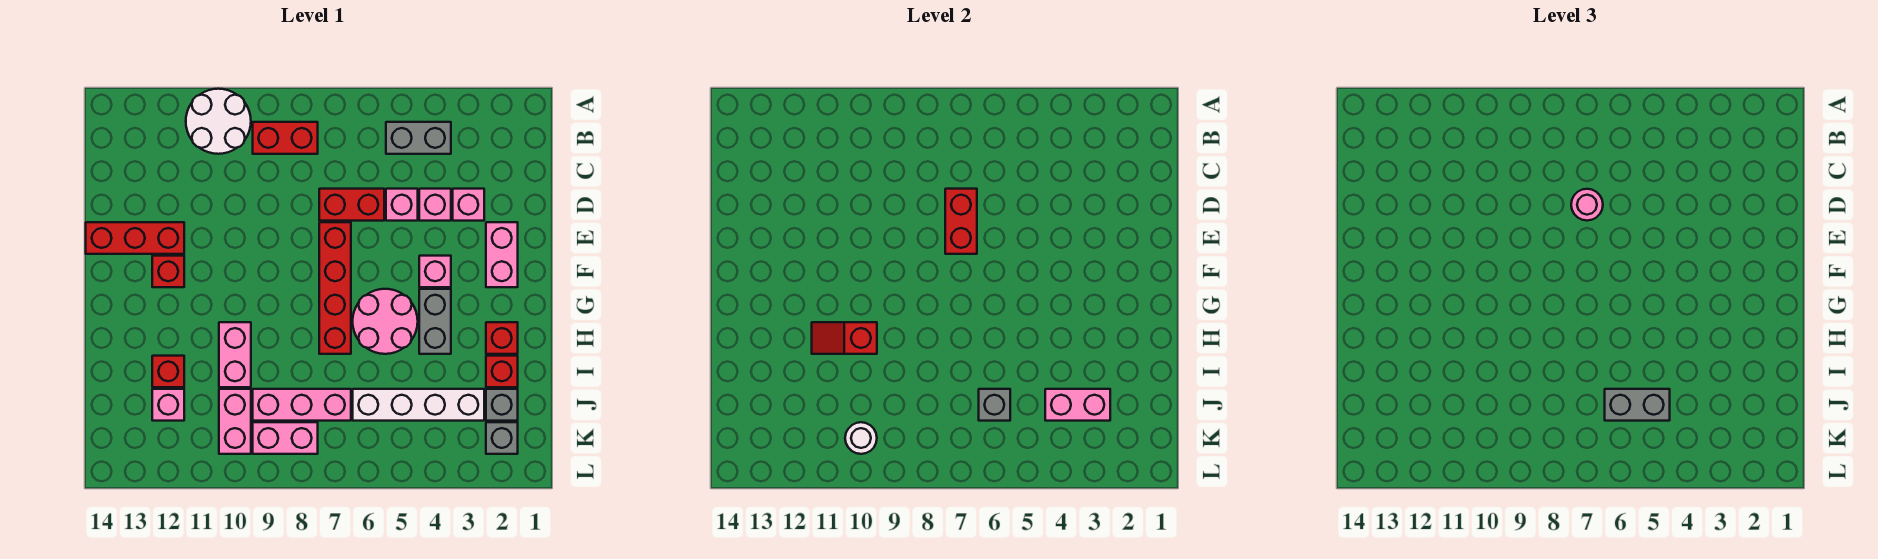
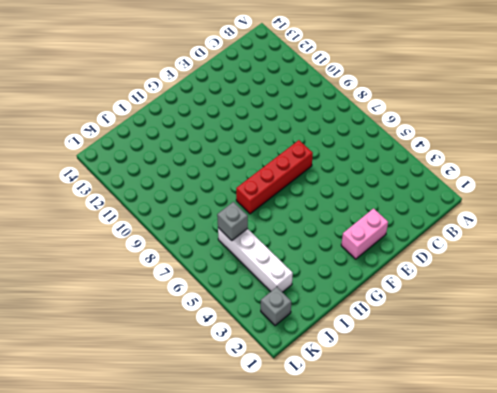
none -> white round brick A10:B11 level 1
none -> grey brick B4:B5 level 1
none -> red brick B8:B9 level 1
none -> pink brick D3 level 1

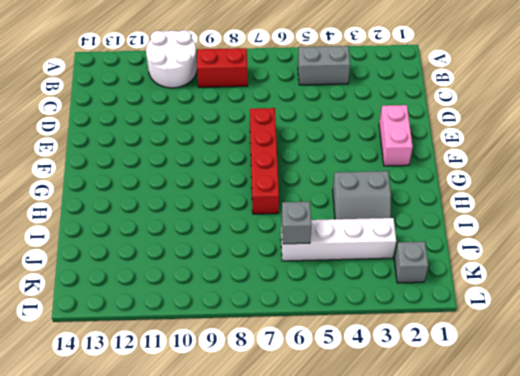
grey slope H3:I4 level 1 top H -> grey brick G4:H4 level 1
none -> pink brick D3 level 1
none -> pink brick D4 level 1
none -> pink brick D5 level 1
none -> red brick D6:D7 level 1

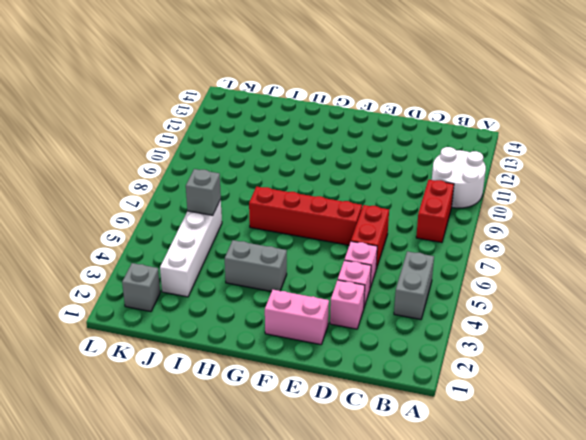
none -> red brick E12:E14 level 1
none -> pink brick F4 level 1
none -> red brick F12 level 1
none -> pink round brick G5:H6 level 1

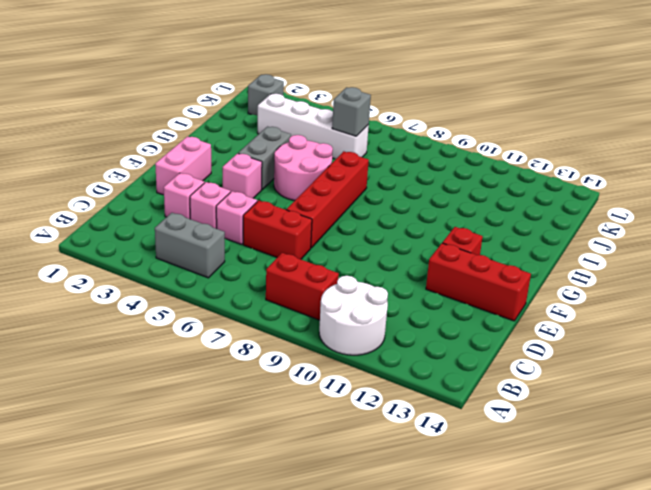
none -> red brick H2 level 1
none -> pink brick H10:I10 level 1
none -> red brick I2 level 1
none -> red brick I12 level 1

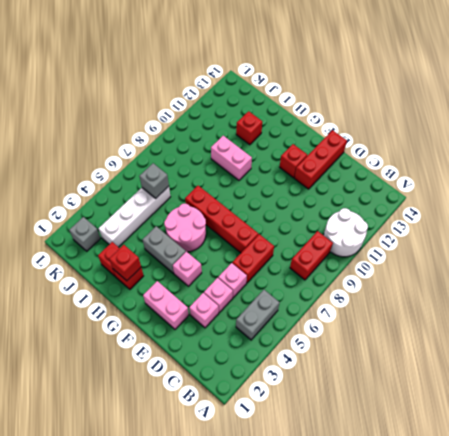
red brick H2 level 2 -> none
none -> grey brick J2 level 1
none -> pink brick J7:J9 level 1
none -> pink brick J10:K10 level 1
none -> pink brick J12 level 1

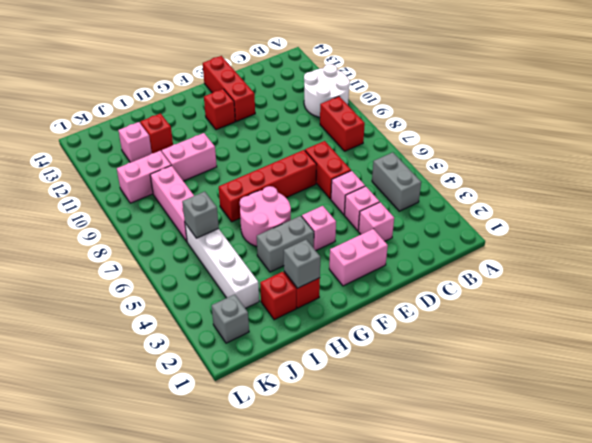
grey brick H2 level 2 -> grey brick J2 level 1
none -> pink brick K8:K9 level 1
none -> red brick D7:E7 level 2
none -> red slope H10:H11 level 2 top 10
none -> pink brick J3:J4 level 2

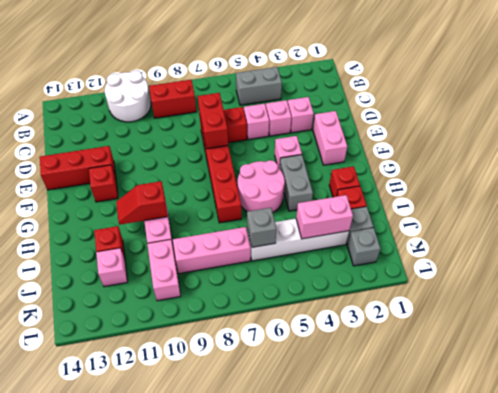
none -> pink brick K8:K9 level 1
none -> white round brick K10 level 2
none -> pink round brick D7 level 3
none -> grey brick J5:J6 level 3

